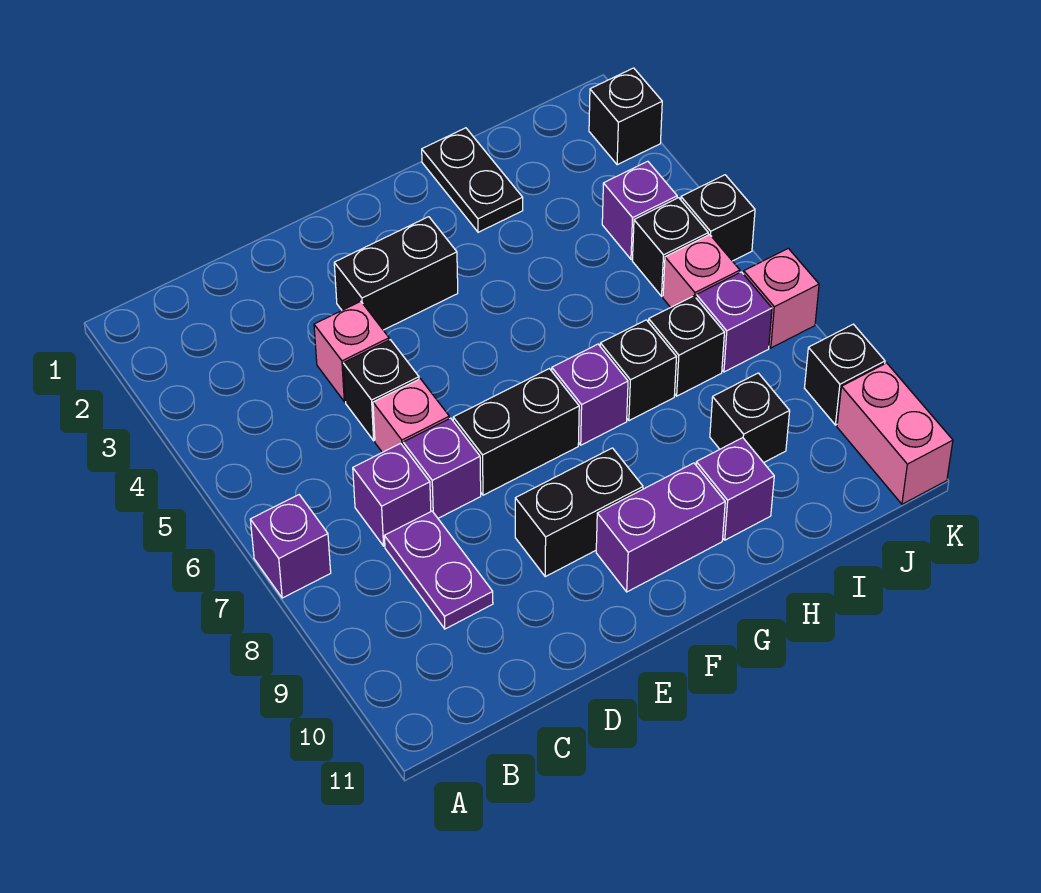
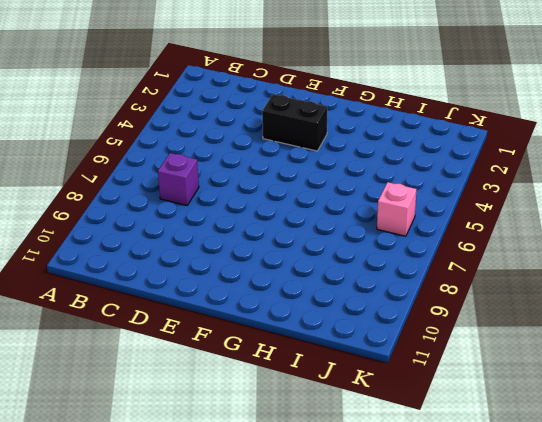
none -> purple brick A7 level 1
none -> purple plate C8:C9 level 1
none -> pink brick D4 level 1

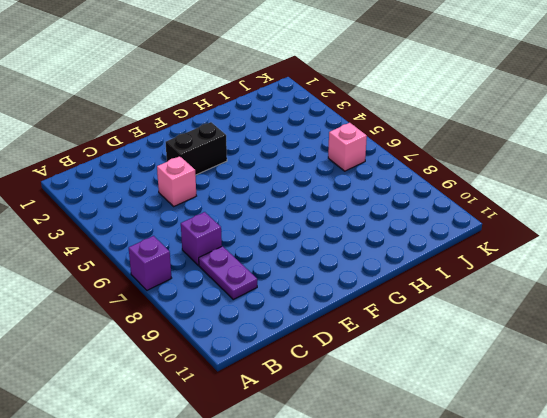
none -> black brick D5 level 1
none -> pink brick D6 level 1
none -> purple brick D7 level 1

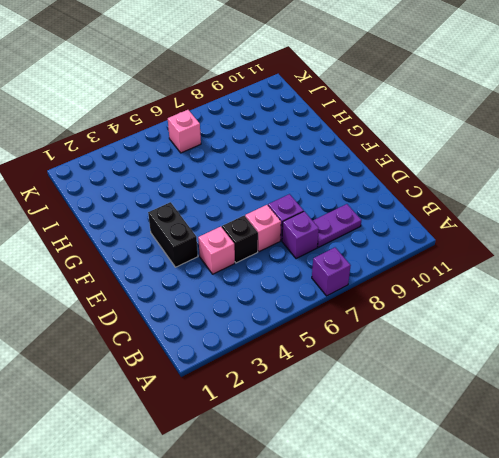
none -> black brick E7:F7 level 1
none -> black brick E9:F9 level 1
none -> purple brick F10:G10 level 1

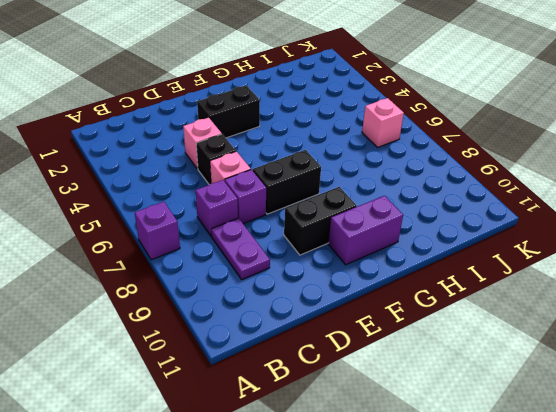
none -> purple brick G7 level 1
none -> black plate H1:H2 level 1
none -> black brick H7 level 1

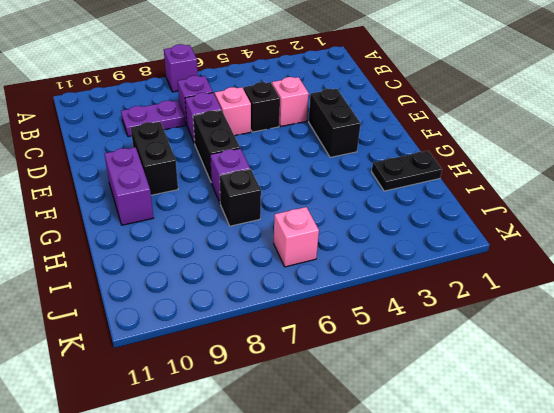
none -> purple brick H10 level 1
none -> black brick I7 level 1
none -> black brick I9 level 1

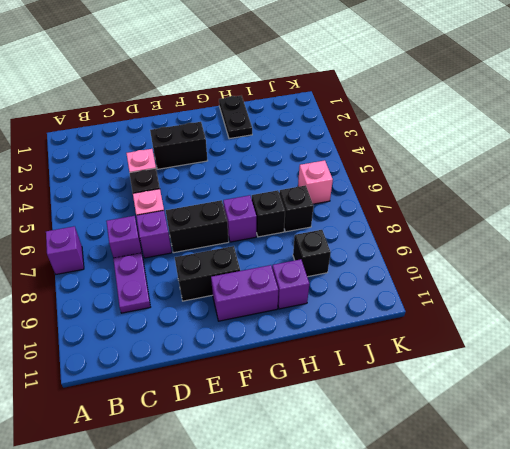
none -> purple brick J4 level 1
none -> black brick J5 level 1
none -> purple brick J7 level 1

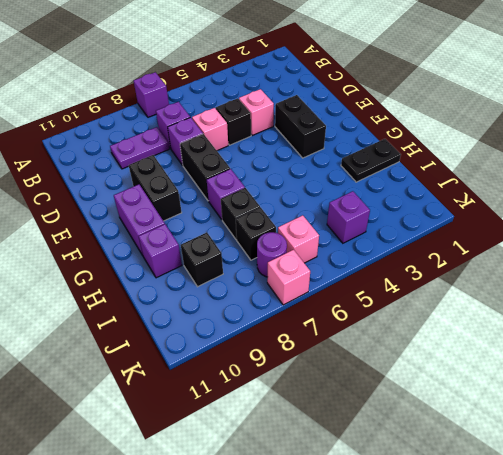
purple round brick J7 level 1 -> purple brick J7 level 1
none -> black brick J5 level 1
none -> black brick K2 level 1
none -> black brick K5 level 1

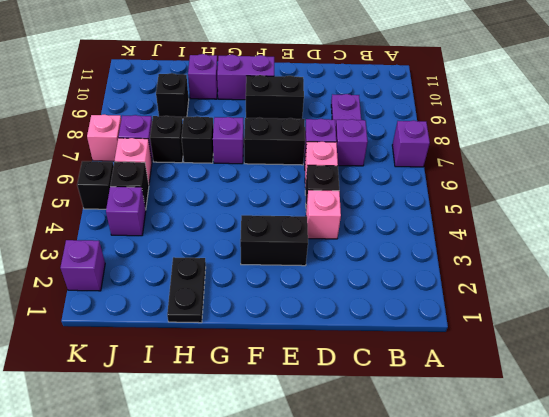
purple brick K2 level 1 -> black brick K2 level 1
none -> black brick K9 level 1
none -> pink brick K10:K11 level 1

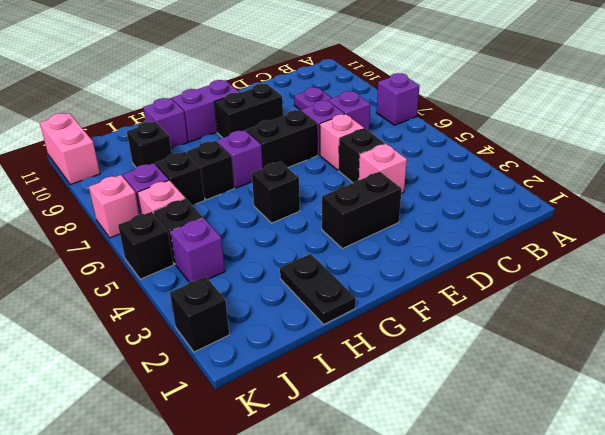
black brick G5 level 1 -> black brick K9 level 1

